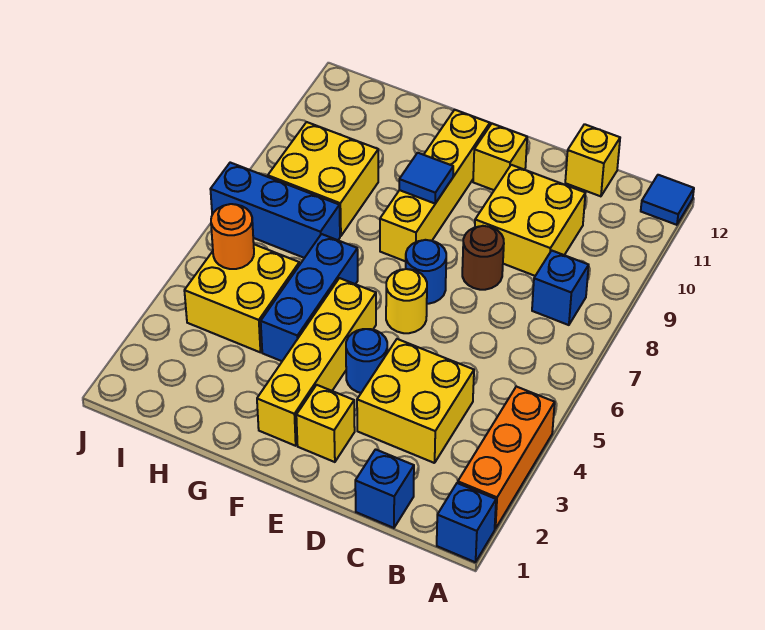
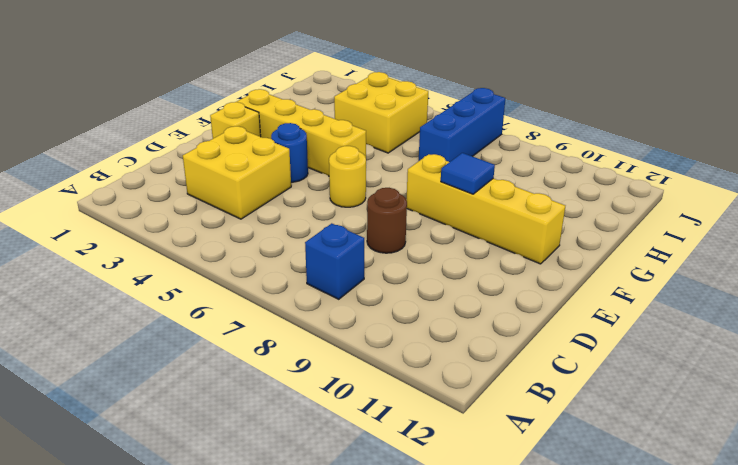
none -> blue brick A1 level 1
none -> orange brick A2:A4 level 1
none -> blue tile A12 level 1

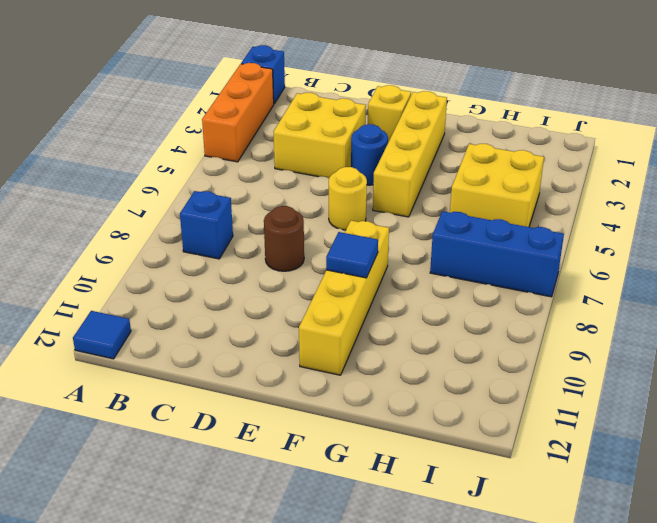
none -> blue brick C1 level 1
none -> yellow brick C9:D10 level 1
none -> yellow brick C12 level 1

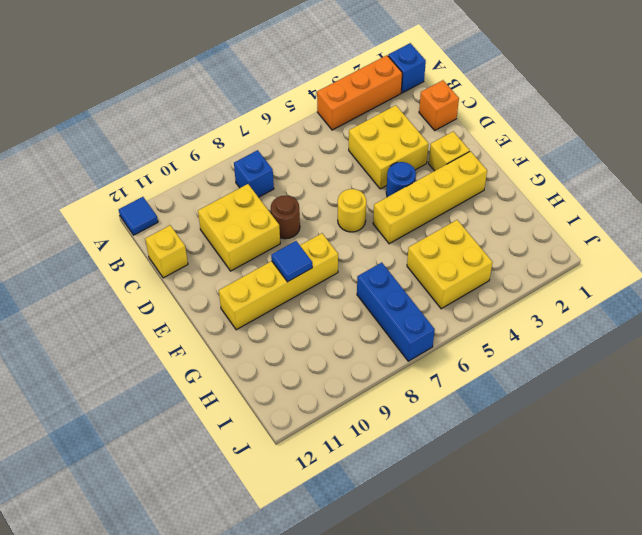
orange brick C1 level 1 -> blue brick C1 level 1
none -> blue round brick E7 level 1
none -> yellow brick E11 level 1
none -> blue brick G4:G6 level 1

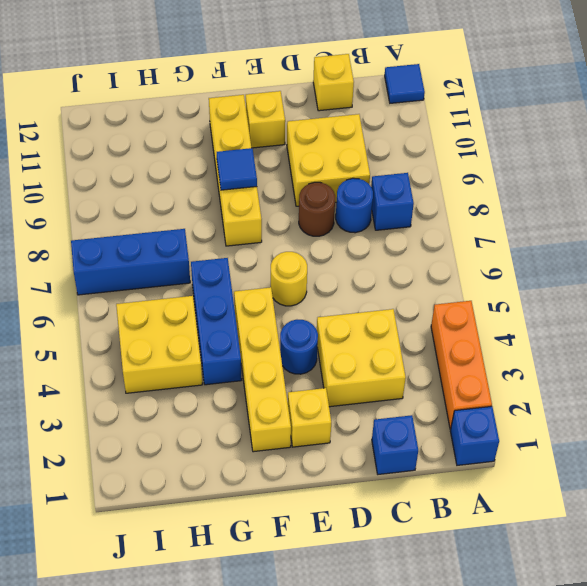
blue round brick C8 level 1 -> blue round brick E7 level 1
none -> yellow brick H8:I9 level 1
none -> orange round brick I5 level 2

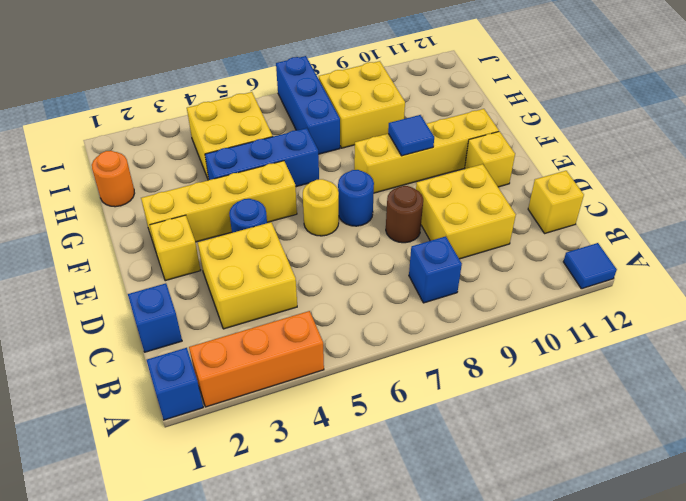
orange round brick H1 level 1 -> orange round brick I5 level 2

